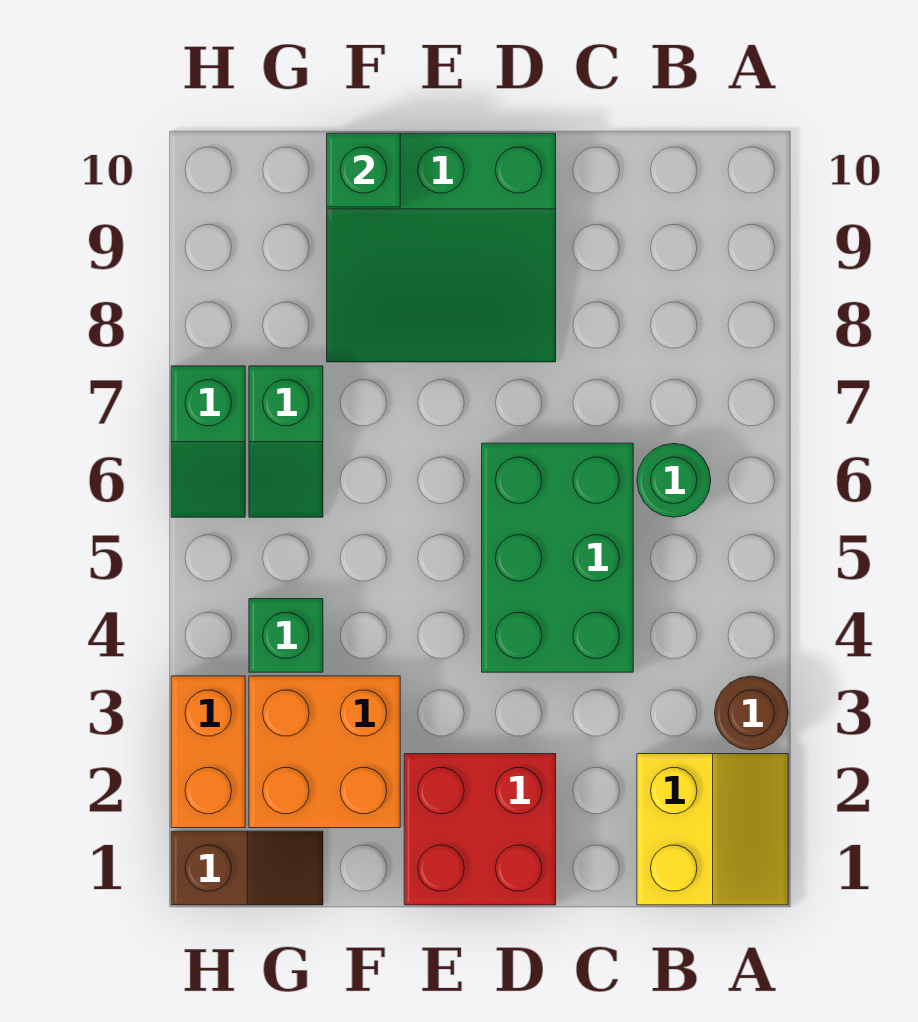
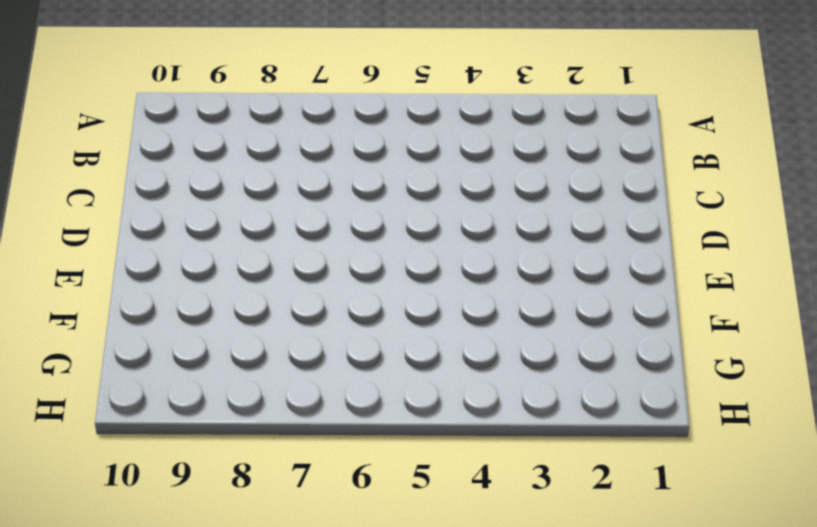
none -> yellow slope A1:B2 level 1 top B
none -> brown round brick A3 level 1
none -> green round brick B6 level 1

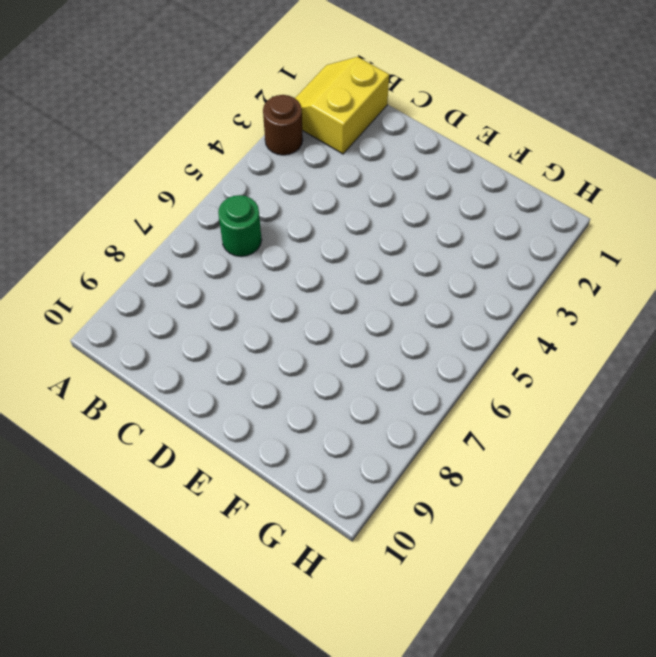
none -> green brick C4:D6 level 1
none -> red brick D1:E2 level 1
none -> green slope D8:F10 level 1 top 10

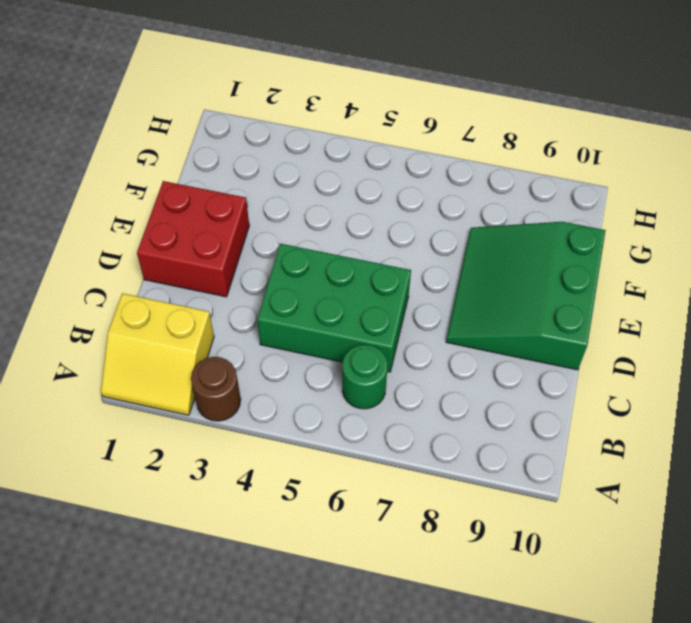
none -> orange brick F2:G3 level 1
none -> brown slope G1:H1 level 1 top H
none -> green brick G4 level 1

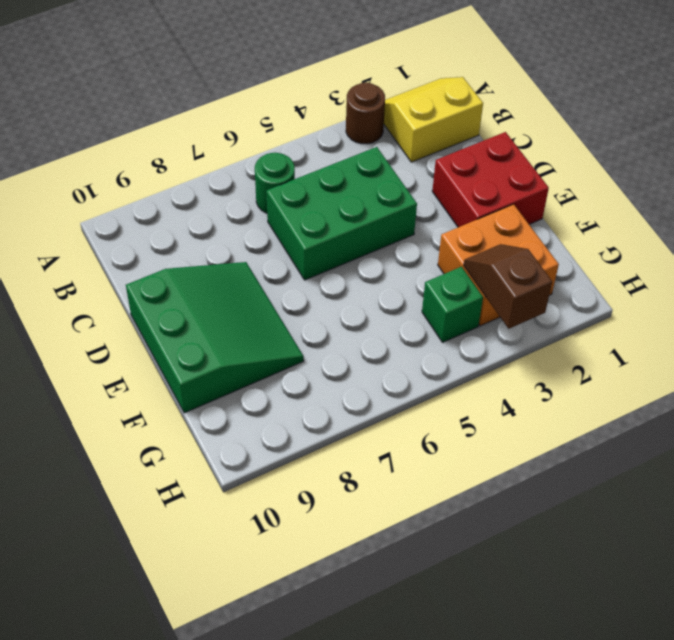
brown slope G3:H3 level 2 top H -> brown slope G1:H1 level 1 top H
none -> green slope G6:G7 level 1 top 7
none -> orange brick H2:H3 level 1
none -> green slope H6:H7 level 1 top 7

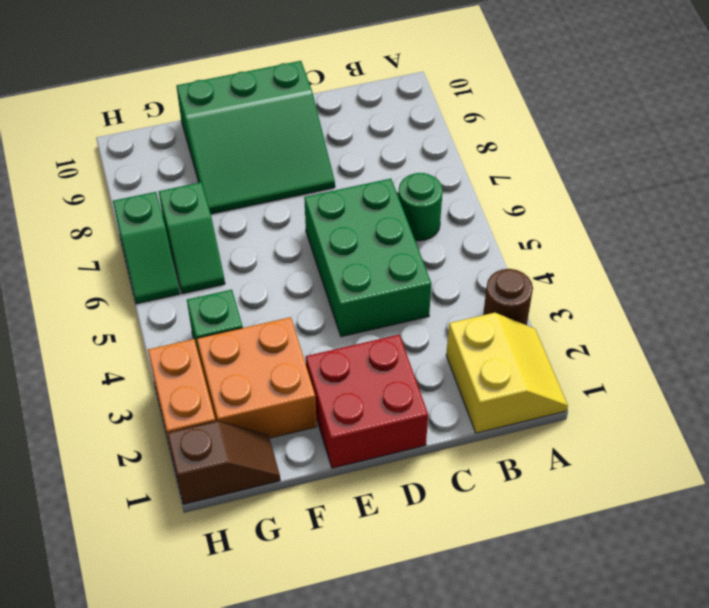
none -> green brick F10 level 2

